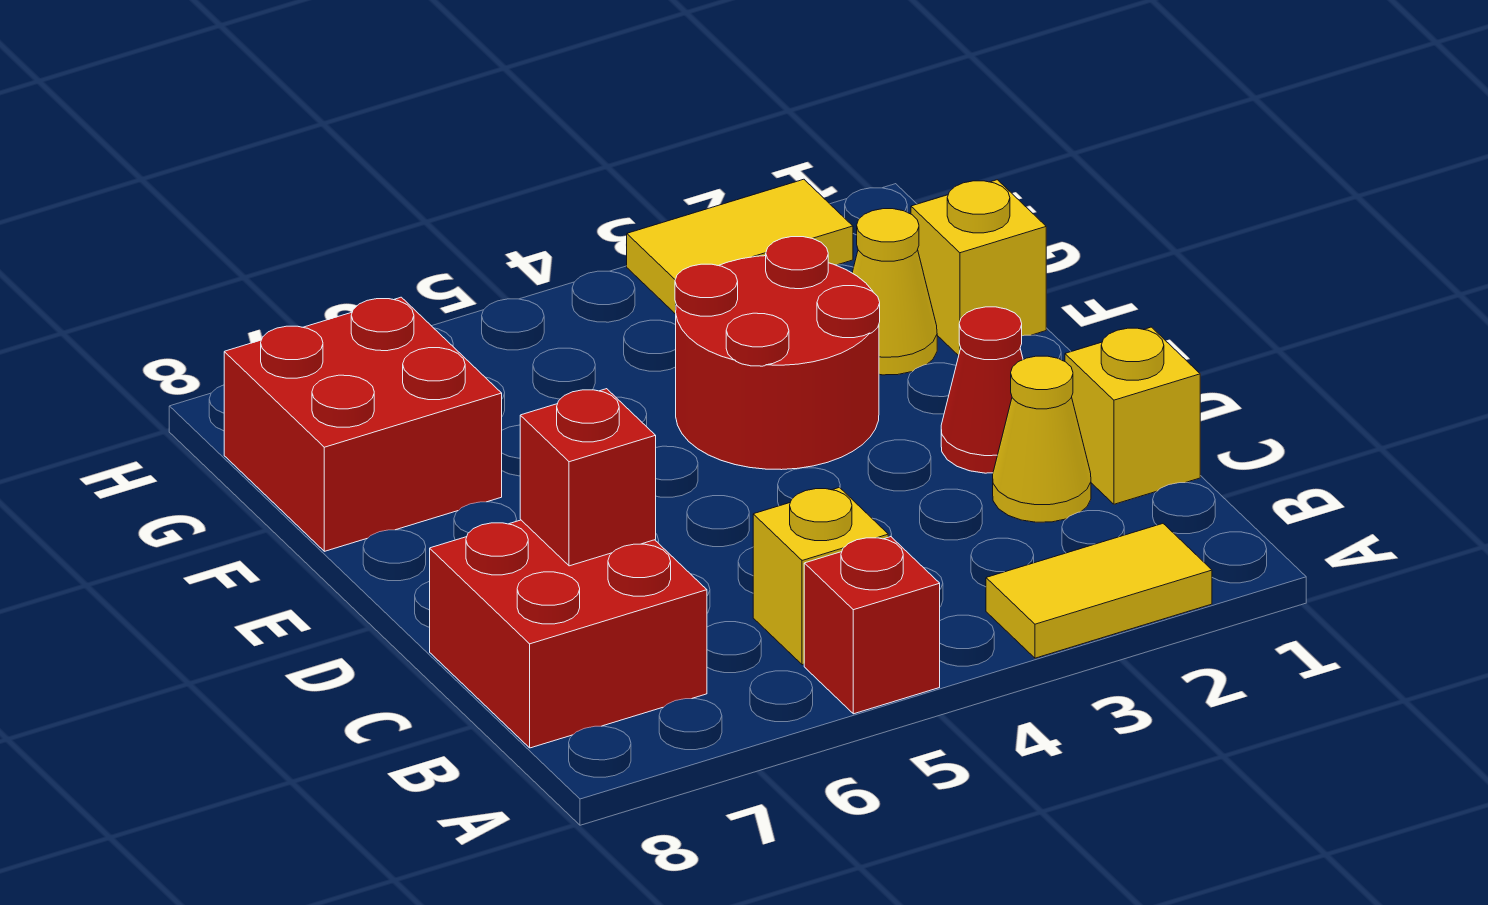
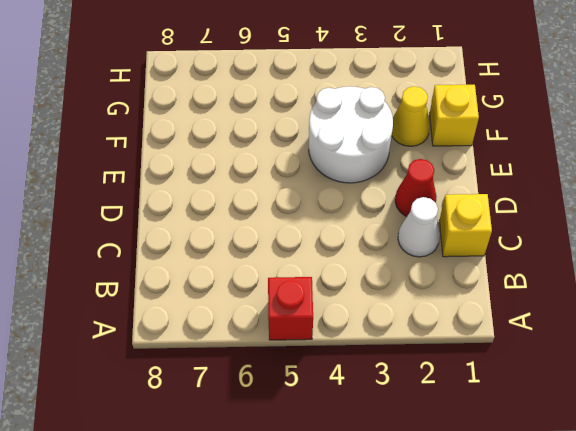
white cone C2 level 1 -> yellow cone C2 level 1
white round brick E3:F4 level 1 -> red round brick E3:F4 level 1
none -> yellow tile A2:A3 level 1
none -> yellow brick B5 level 1
none -> red brick B7:C8 level 1

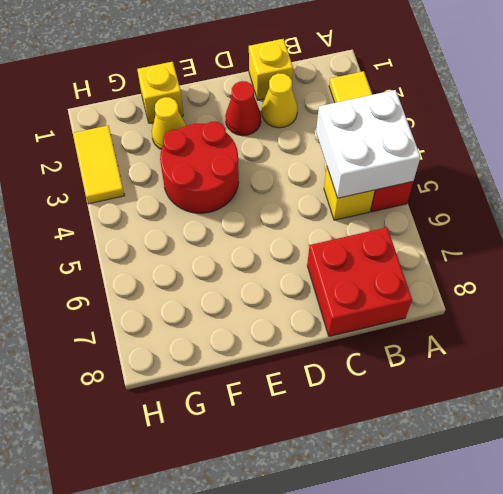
white brick A4:B5 level 2 -> none
none -> red brick F7:G8 level 1
none -> red brick C7 level 2

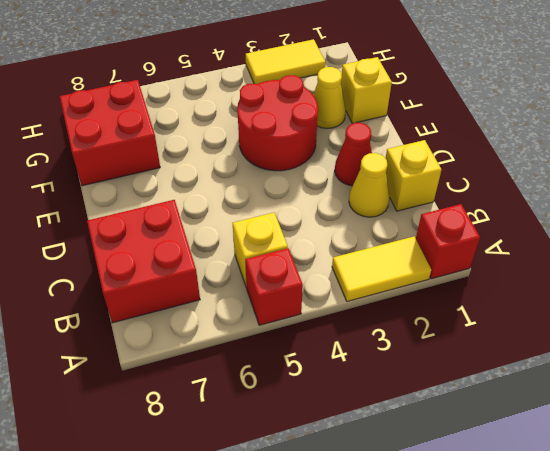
red brick A1 level 1 -> red brick C7 level 2

